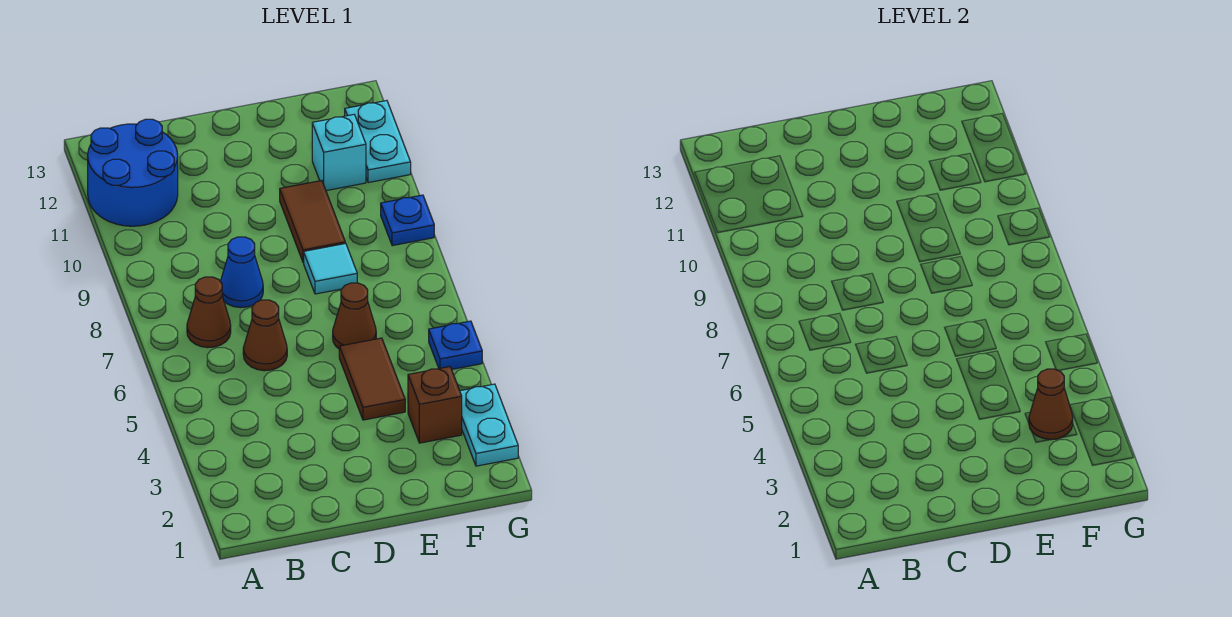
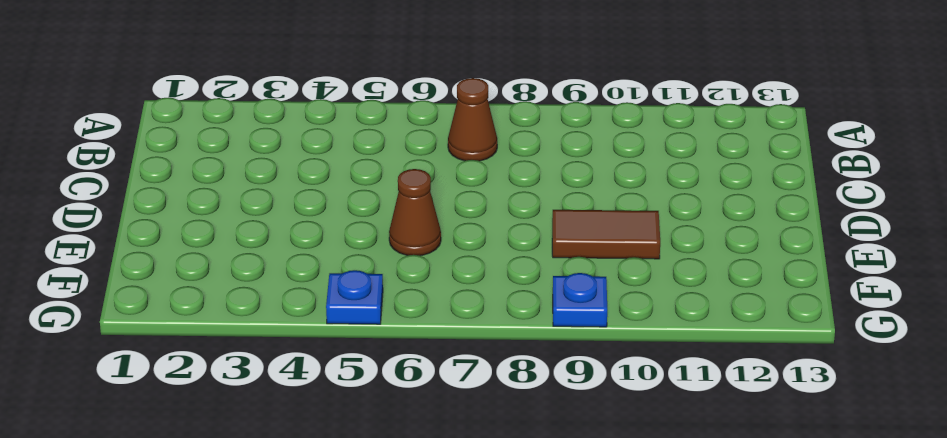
none -> blue round brick A11:B12 level 1
none -> brown cone C6 level 1
none -> blue cone C8 level 1

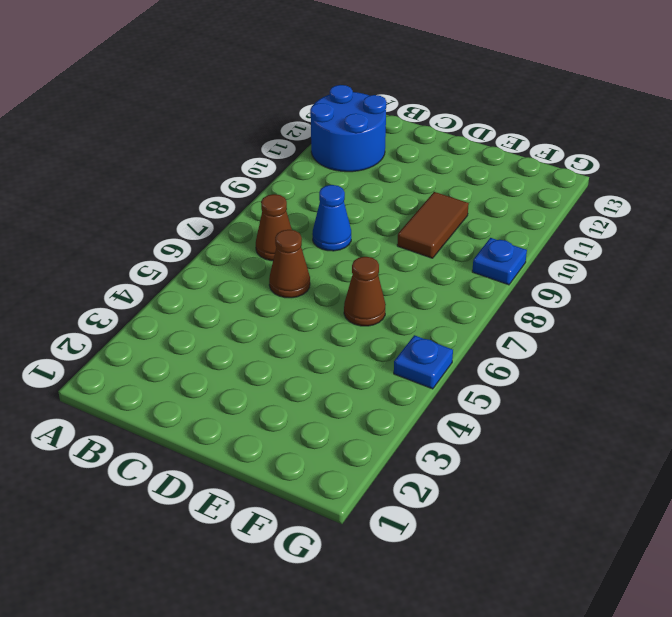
none -> brown tile E4:E5 level 1
none -> cyan tile E8 level 1
none -> brown brick F3 level 1

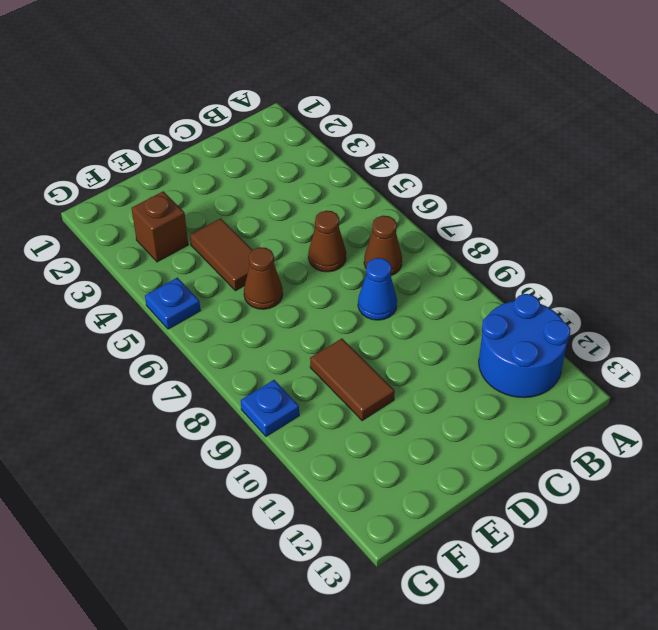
none -> cyan tile E8 level 1
none -> cyan brick F11 level 1
none -> cyan plate G2:G3 level 1

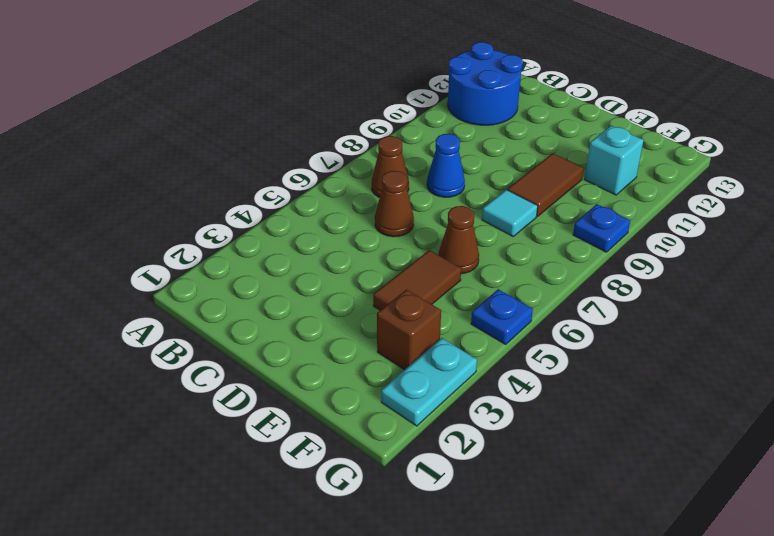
none -> cyan plate G11:G12 level 1
none -> brown cone F3 level 2

